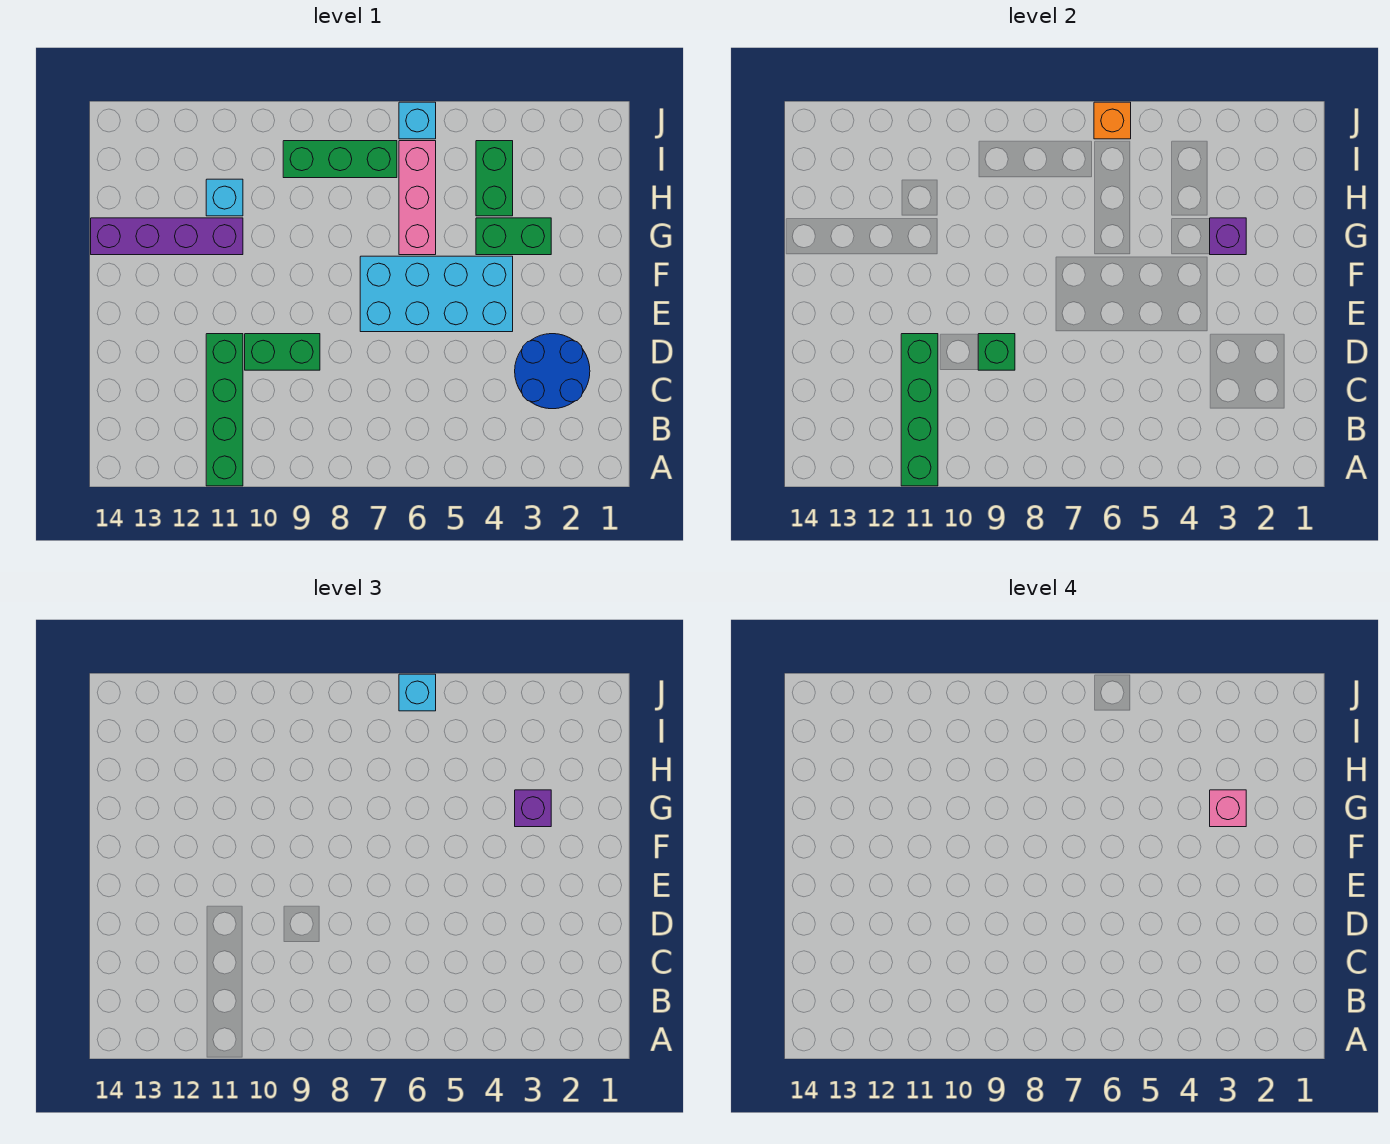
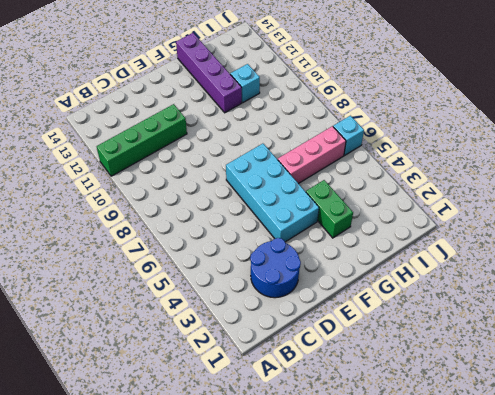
none -> green brick D9:D10 level 1
none -> green brick H4:I4 level 1
none -> green brick I7:I9 level 1

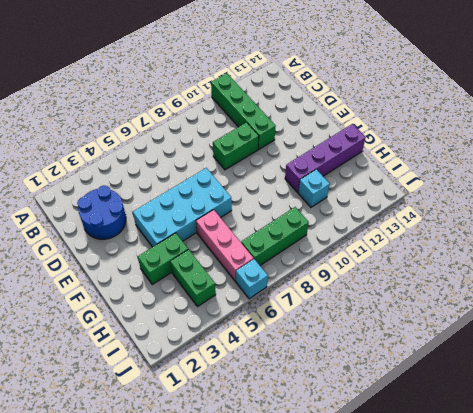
none -> green brick A11:D11 level 2
none -> green brick D9 level 2
none -> purple brick G3 level 2

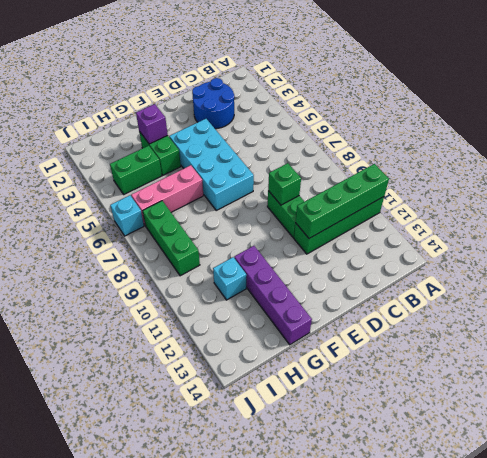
none -> orange brick J6 level 2
none -> purple brick G3 level 3
none -> cyan brick J6 level 3

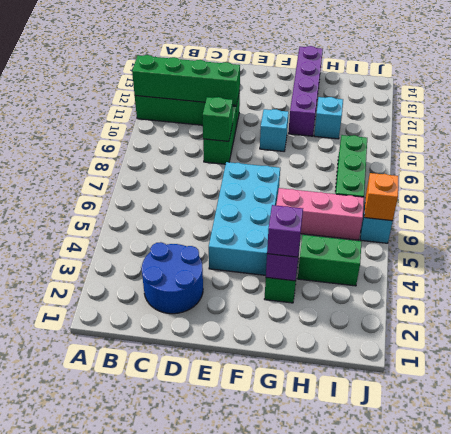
cyan brick F10 level 1 -> cyan brick J6 level 3
none -> pink brick G3 level 4

